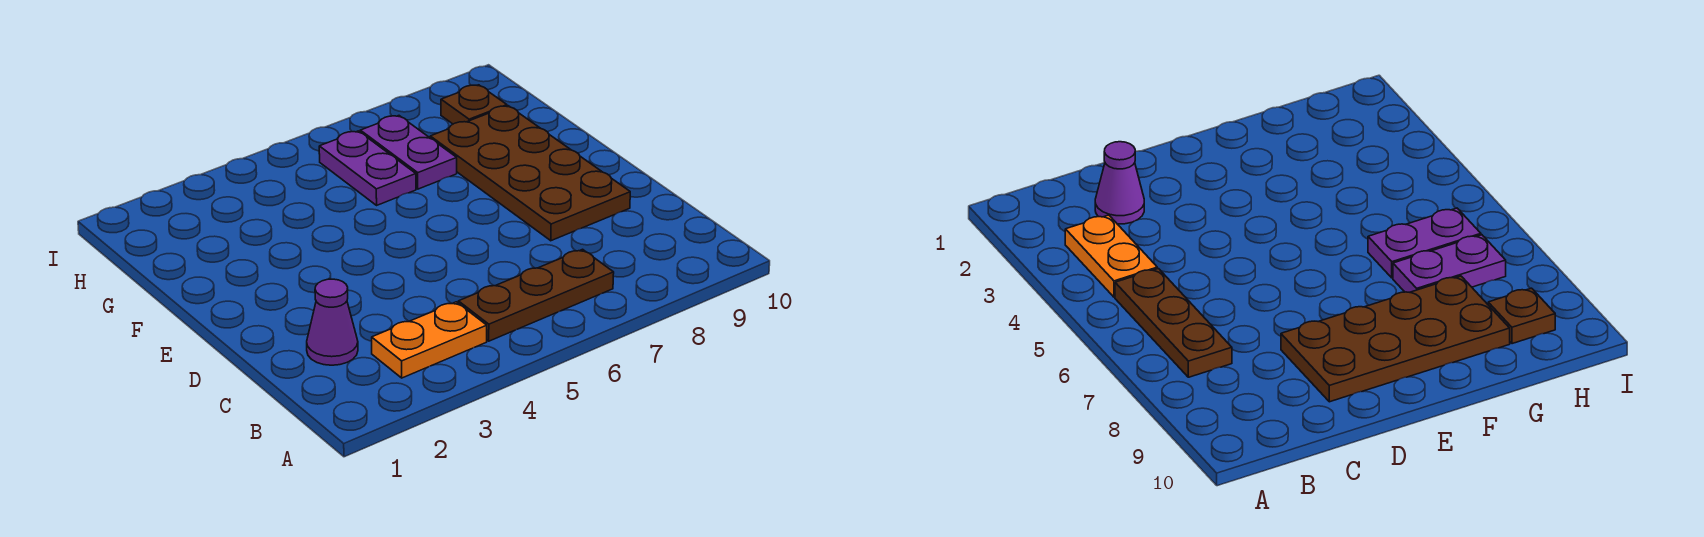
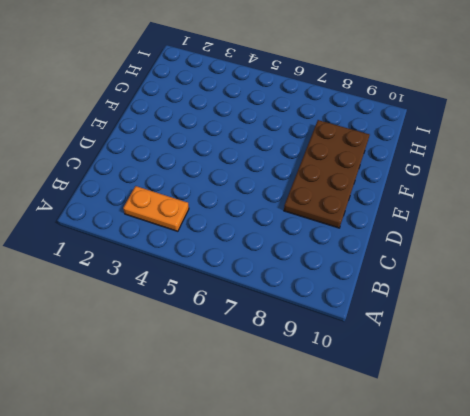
none -> brown plate B5:B7 level 1
none -> purple cone C2 level 1

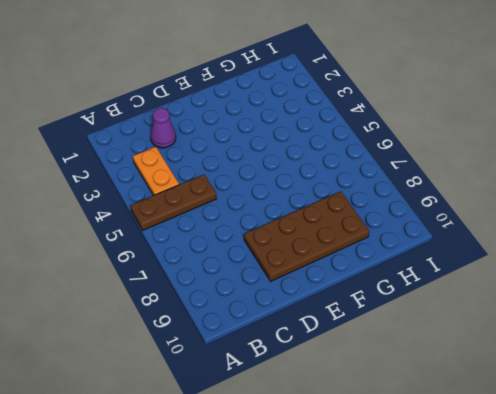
brown plate A5:C5 level 1 -> brown plate B5:B7 level 1
none -> purple plate G6:H6 level 1
none -> purple plate G7:H7 level 1

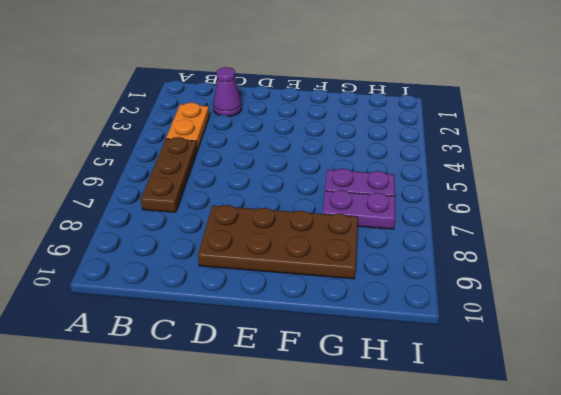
none -> brown plate H9 level 1

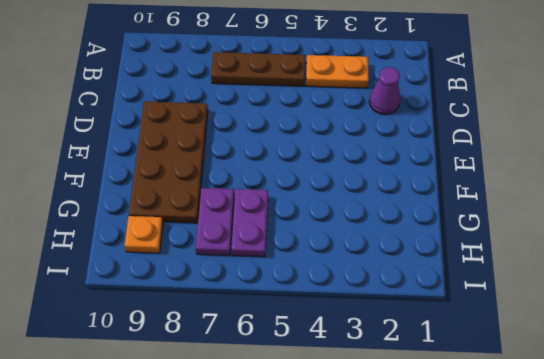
orange plate H9 level 1 -> brown plate H9 level 1

